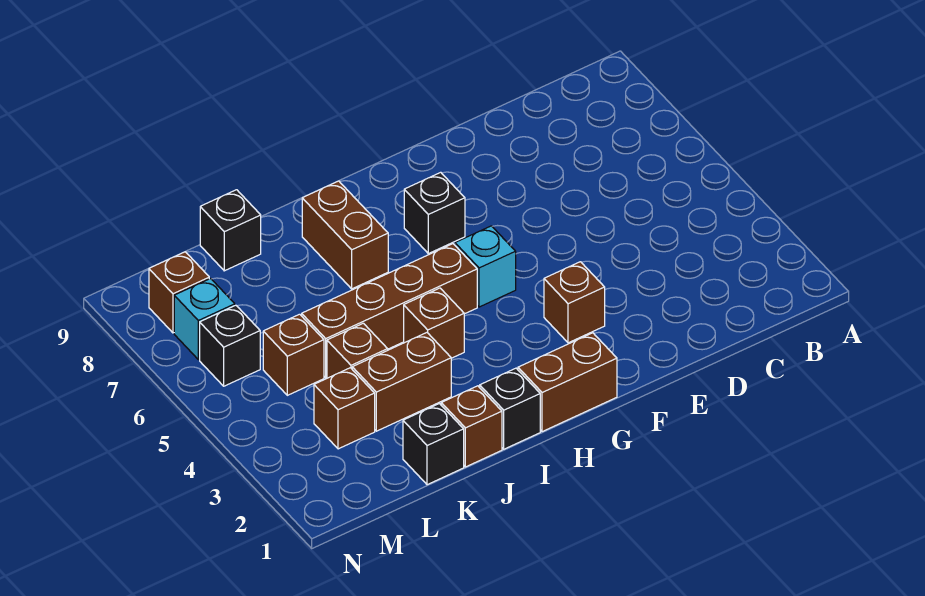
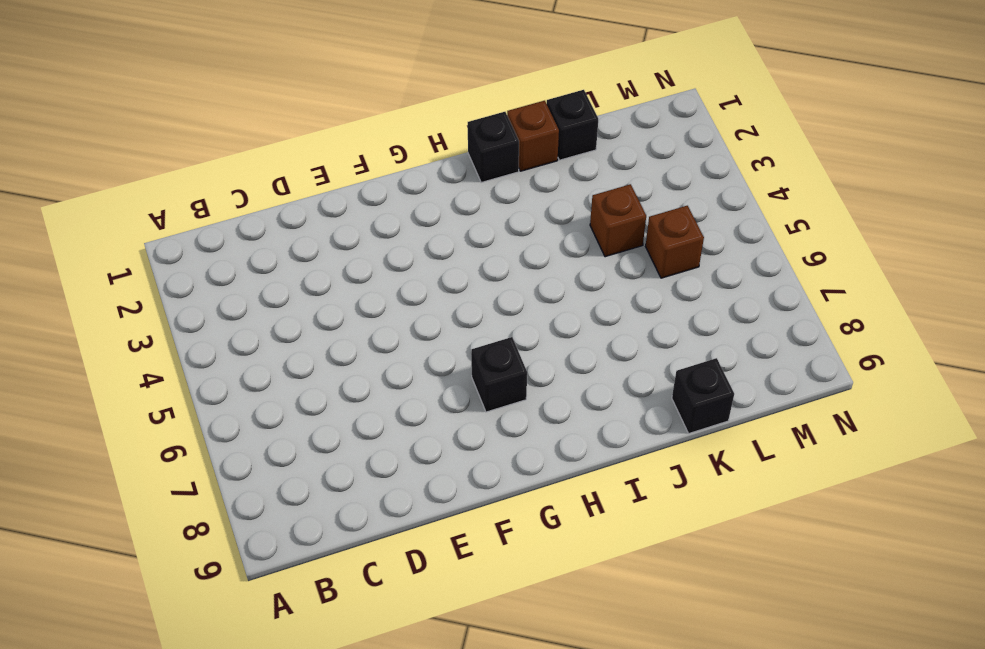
none -> brown brick F3 level 1
none -> brown brick G1:H1 level 1
none -> cyan brick G5 level 1

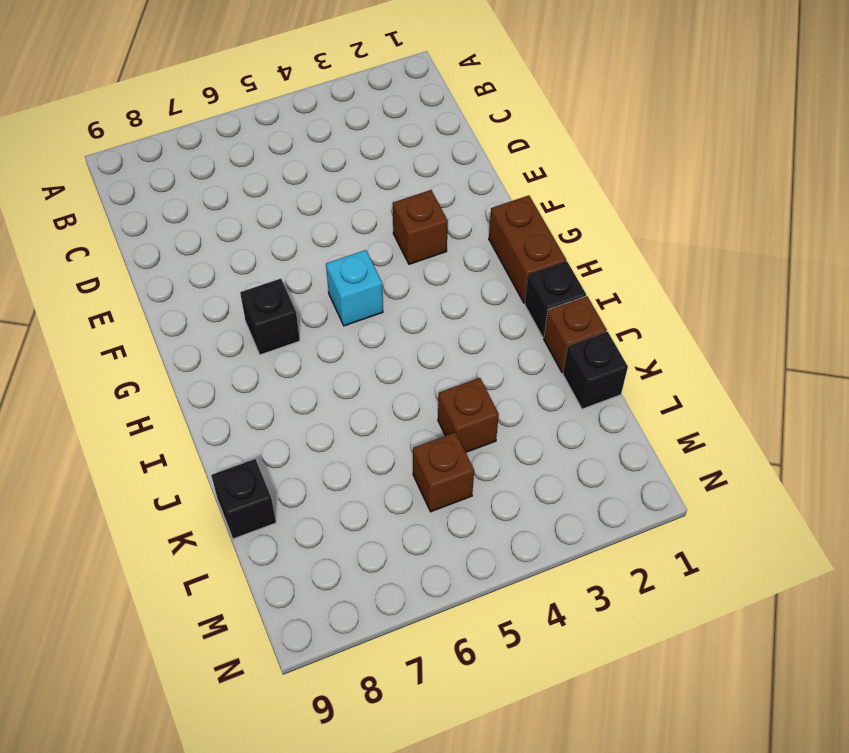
none -> brown brick H5:K5 level 1
none -> brown brick I4 level 1
none -> brown brick I7:I8 level 1

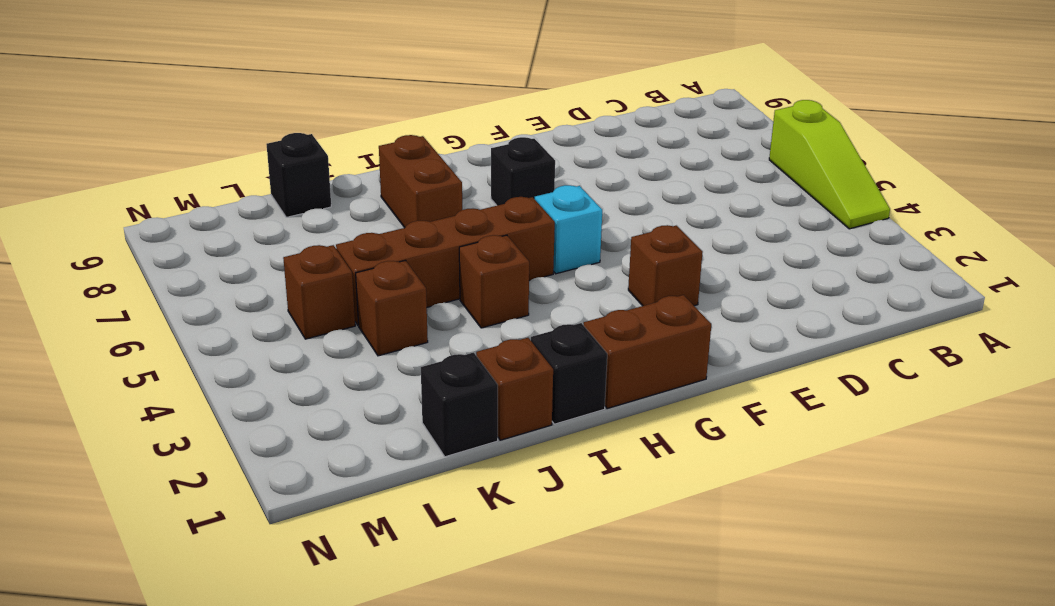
lime slope A4:A6 level 1 top 6 -> none
none -> brown brick J3:K3 level 1
none -> brown brick L3 level 1
none -> black brick M6 level 1

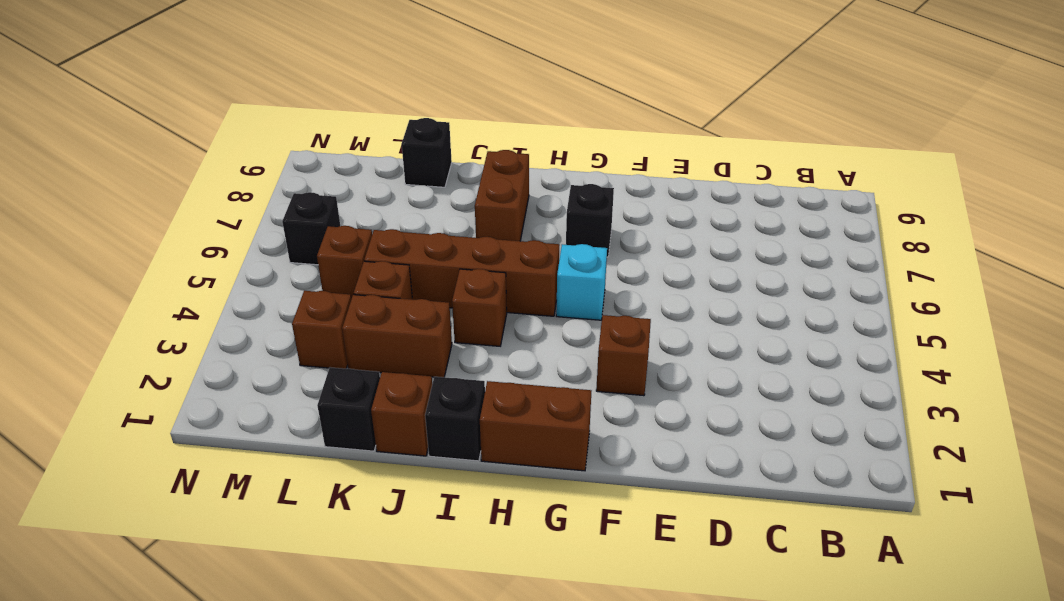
none -> cyan brick M7 level 1
none -> brown brick M8 level 1

